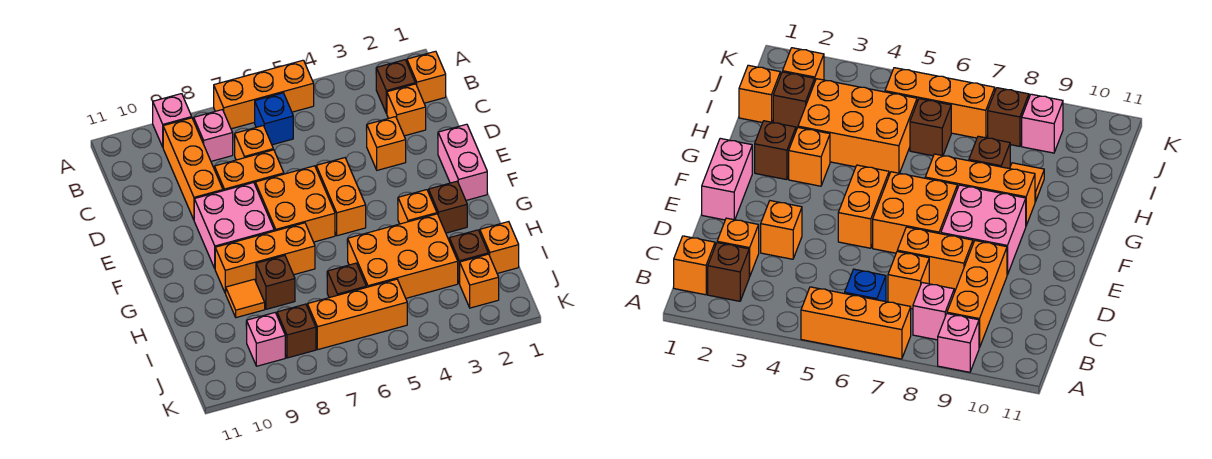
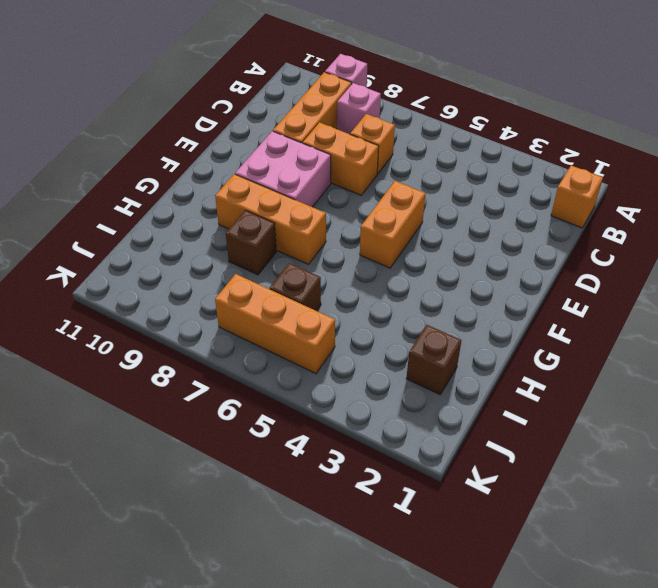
none -> orange brick A5:A7 level 1
none -> brown brick B2 level 1
none -> blue brick B6 level 1

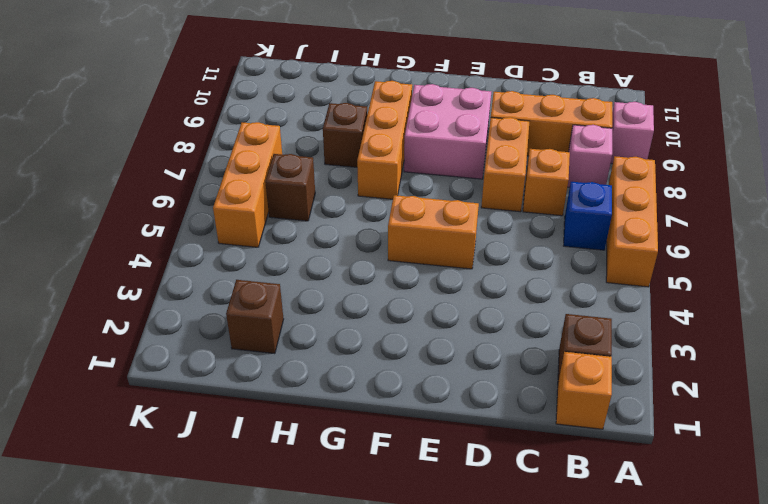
none -> orange brick C2 level 1
none -> orange brick D3 level 1
none -> pink brick E1:F1 level 1

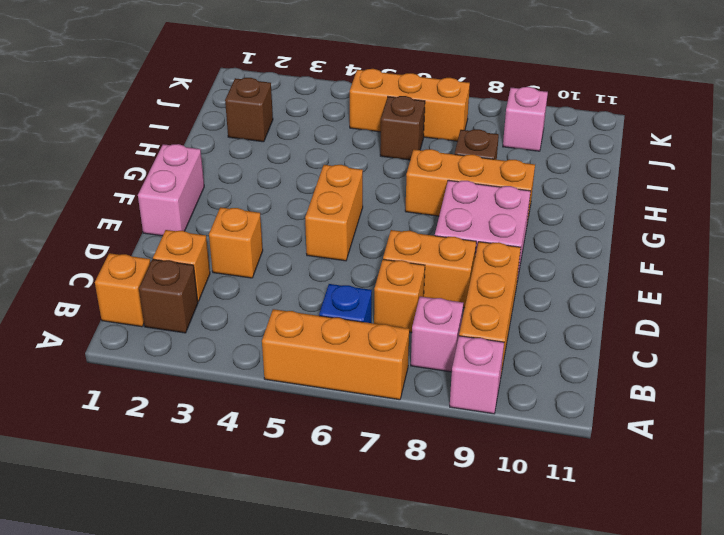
none -> orange brick E6:F7 level 1
none -> brown brick G2 level 1
none -> orange brick G3 level 1

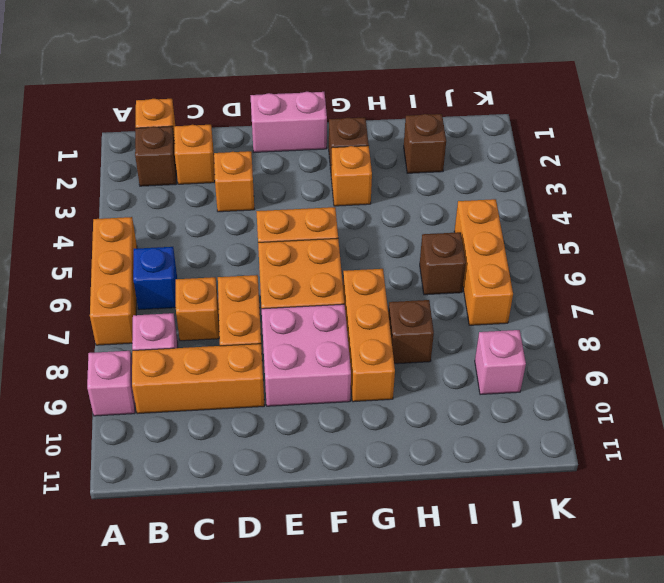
none -> orange brick H3:I5 level 1
none -> orange tile H9 level 1
none -> orange brick I1 level 1

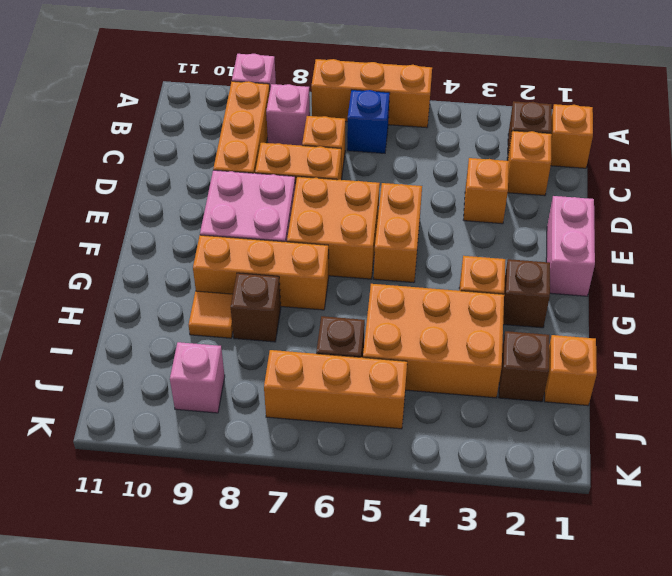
none -> orange brick J2 level 1
none -> brown brick J8 level 1

